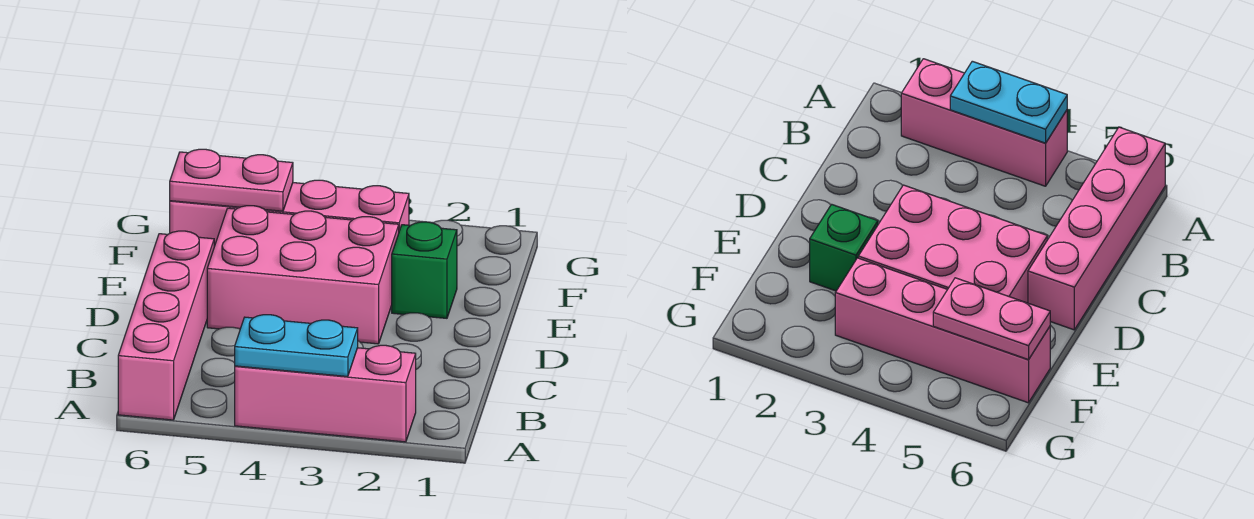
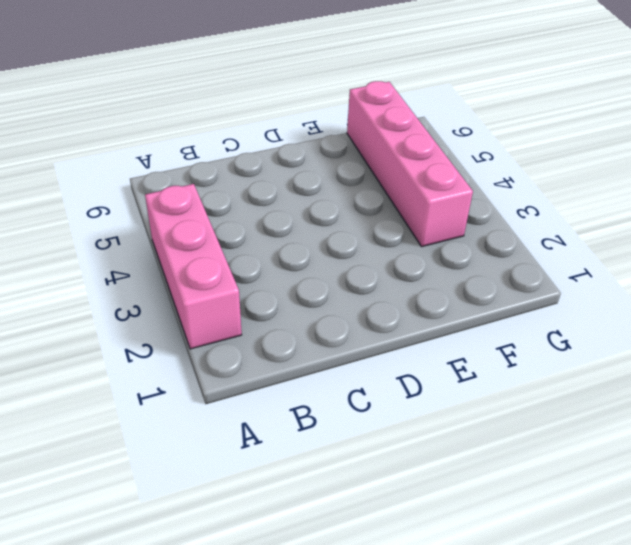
none -> pink brick A6:D6 level 1
none -> pink brick D3:E5 level 1

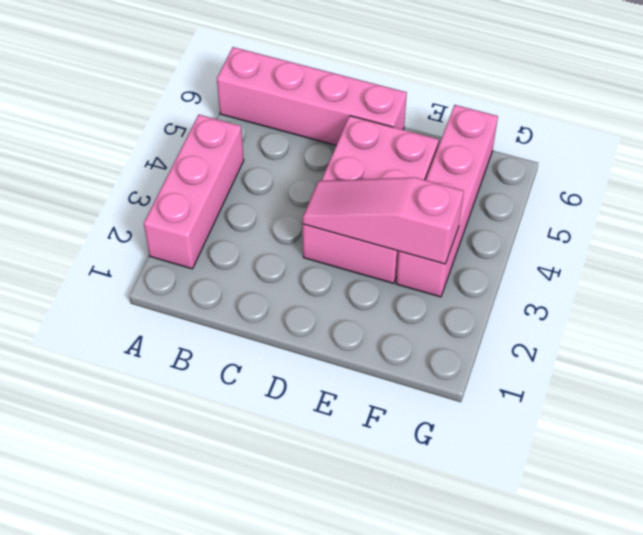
pink slope D3:F3 level 2 top F -> none
none -> green brick E2 level 1
none -> cyan plate A3:A4 level 2

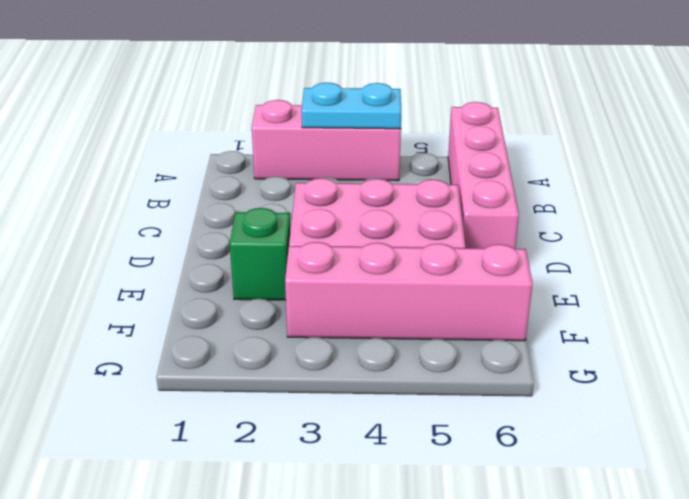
none -> pink plate F5:F6 level 2

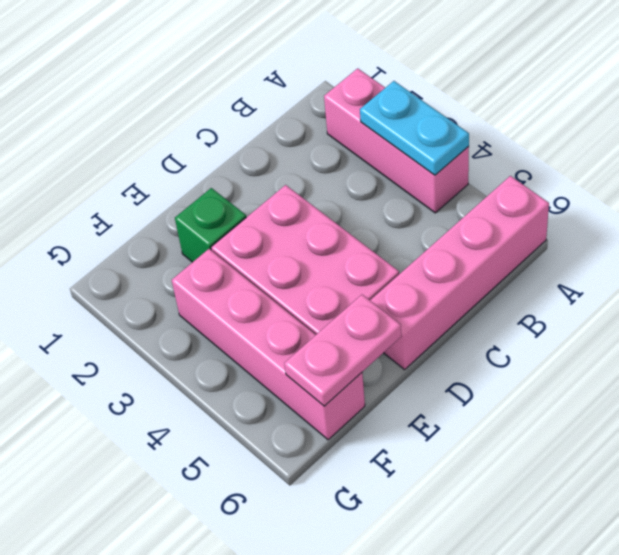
pink plate E6:F6 level 2 -> pink plate F5:F6 level 2

